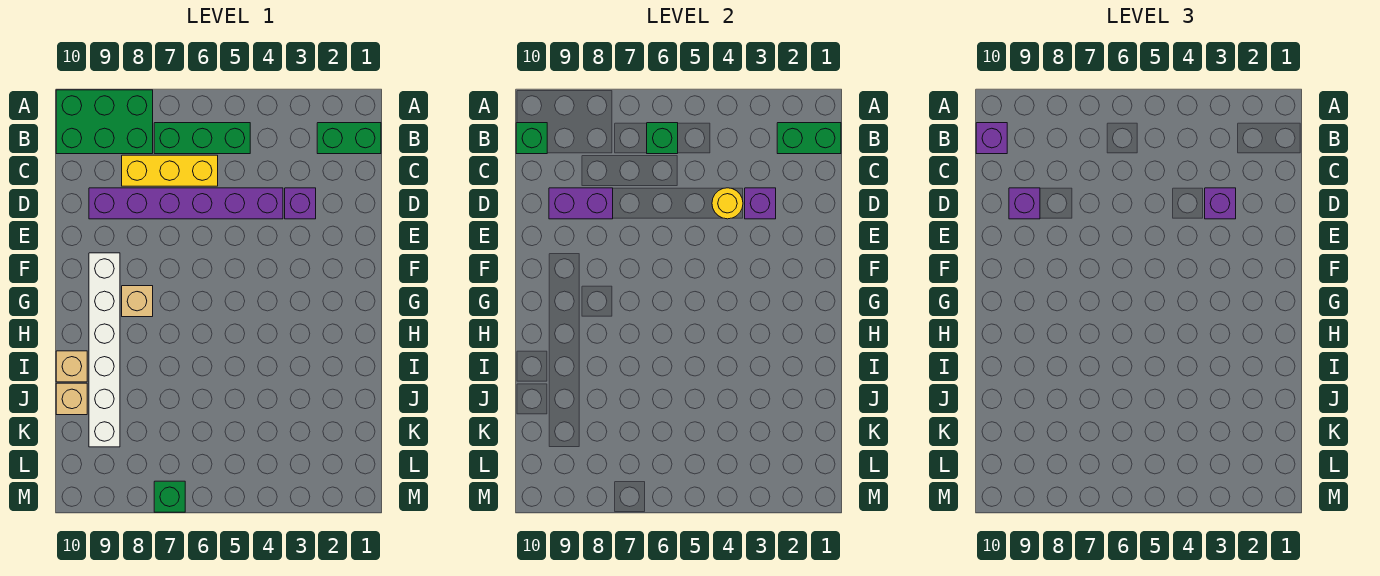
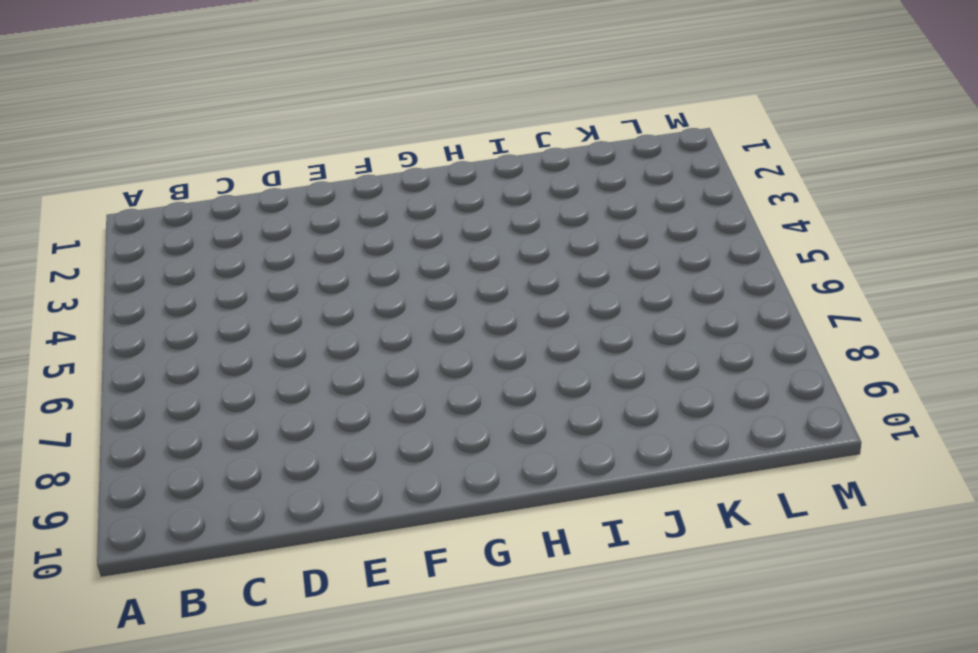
none -> green brick A8:B10 level 1
none -> green brick B1:B2 level 1
none -> green brick B5:B7 level 1

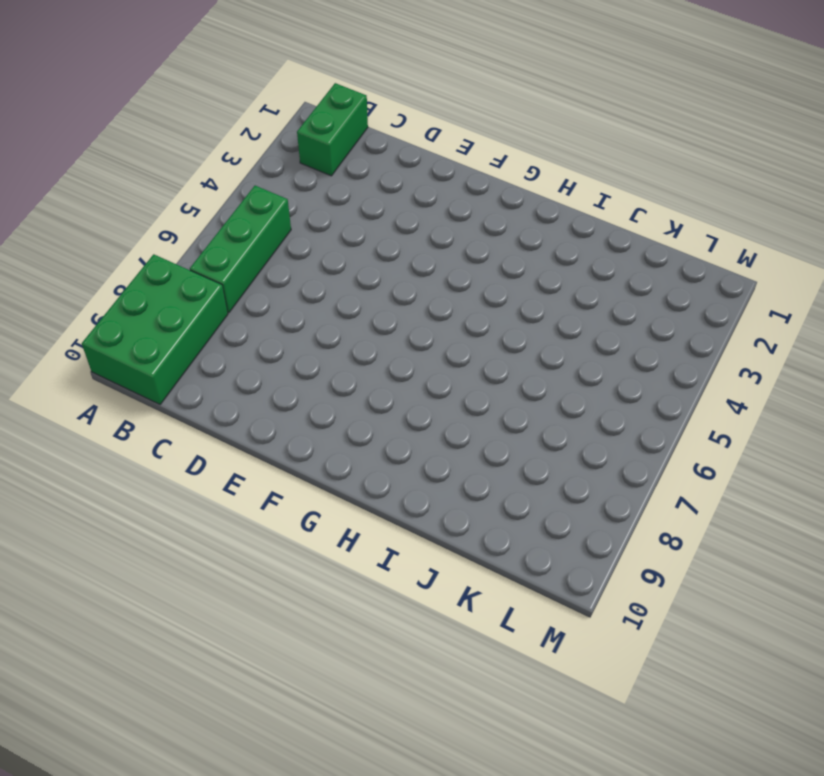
none -> yellow brick C6:C8 level 1
none -> purple brick D3 level 1
none -> purple brick D4:D9 level 1

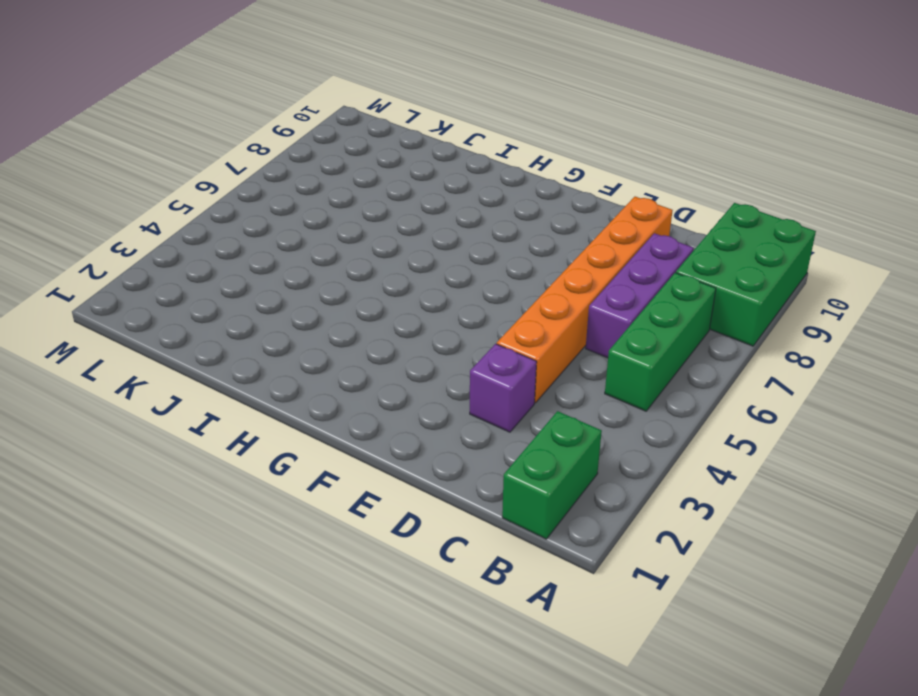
purple brick C6:C8 level 1 -> yellow brick C6:C8 level 1
orange brick D4:D9 level 1 -> purple brick D4:D9 level 1
none -> white brick F9:K9 level 1
none -> tan brick G8 level 1
none -> tan brick I10 level 1

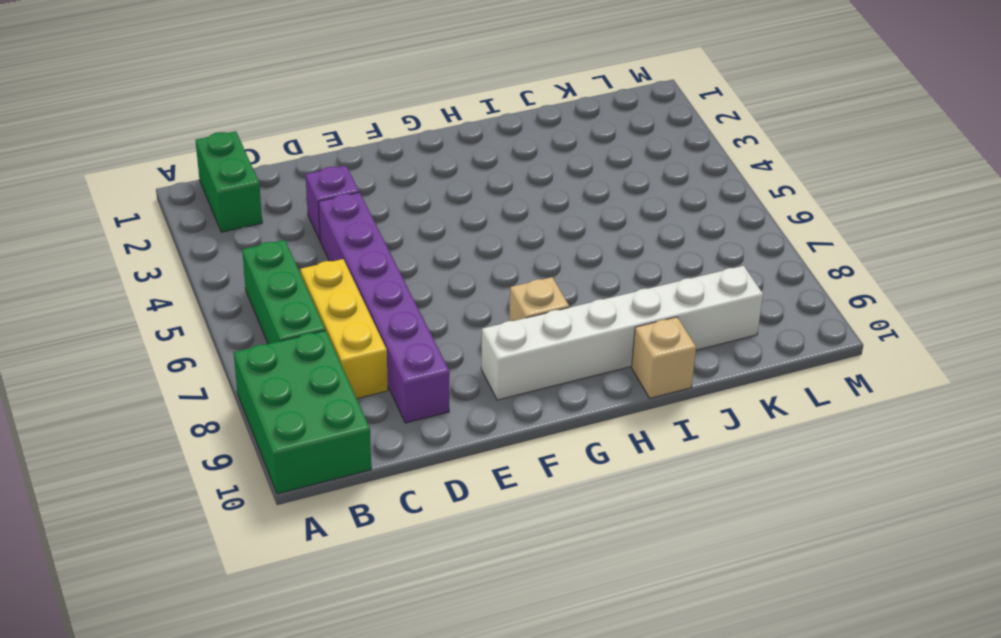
none -> tan brick J10 level 1
none -> green brick M7 level 1
none -> green brick B1:B2 level 2

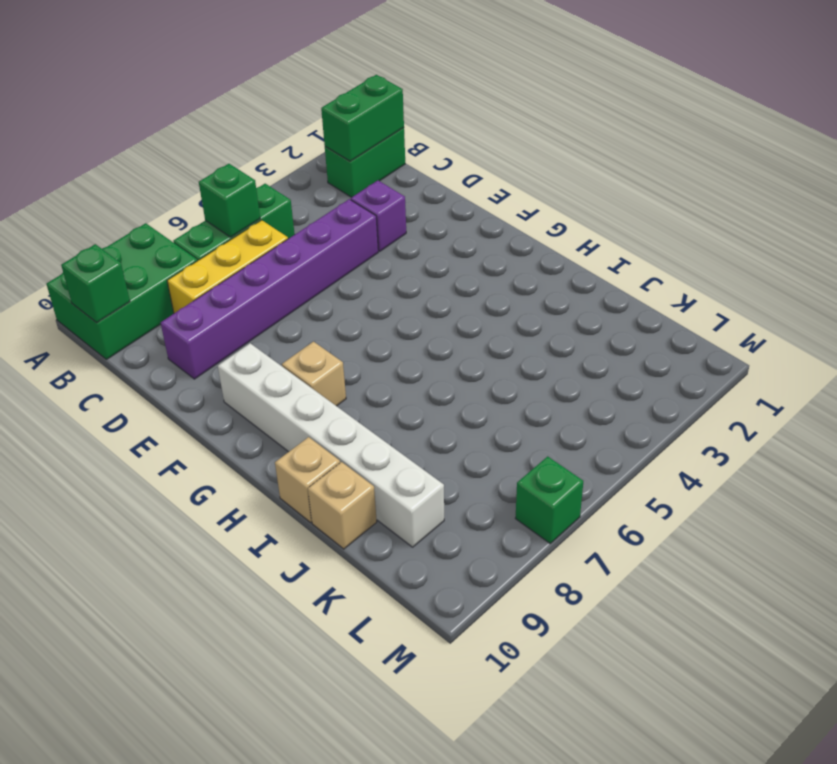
none -> purple brick D3 level 2
none -> yellow round brick D4 level 2
none -> purple brick D8:D9 level 2

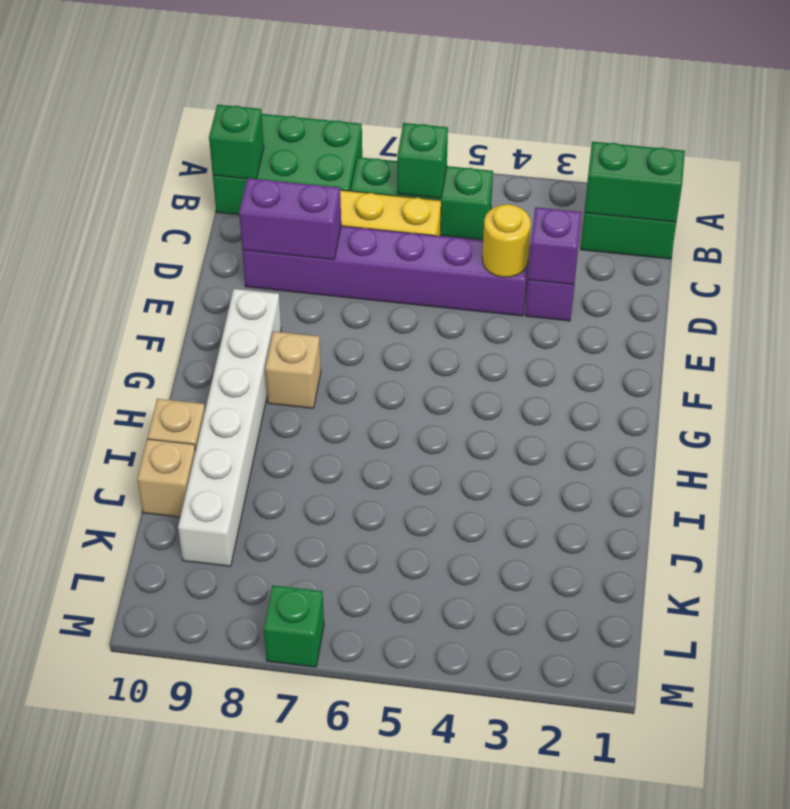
none -> purple brick B10 level 3
none -> purple brick D3 level 3
none -> purple brick D9 level 3

